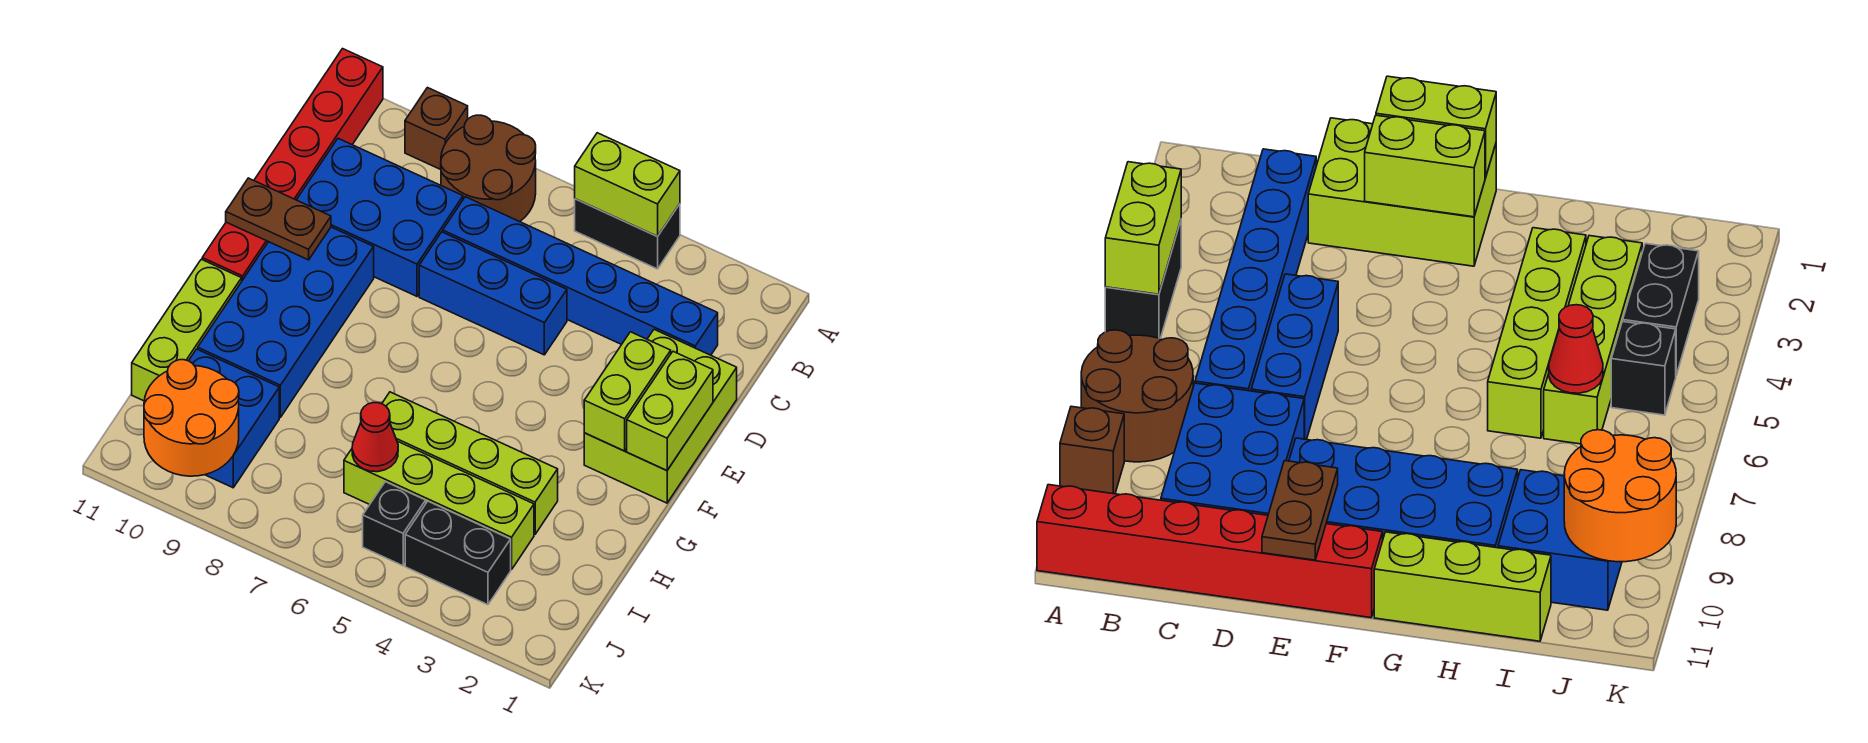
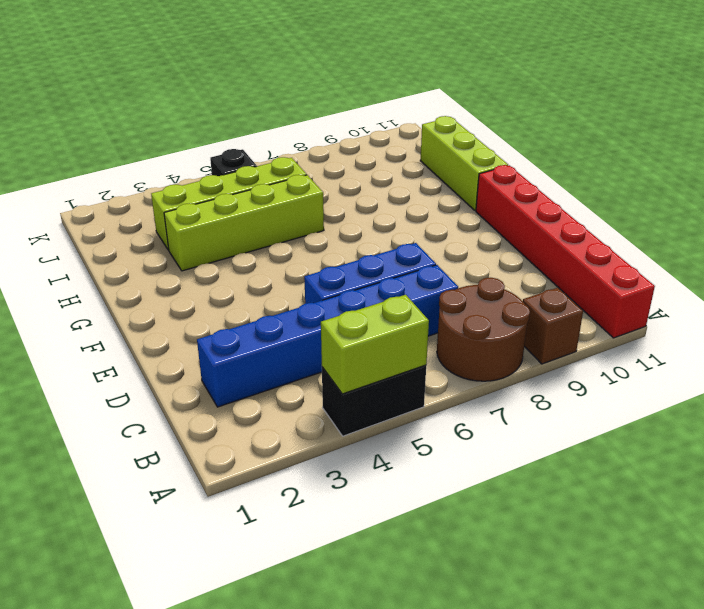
none -> blue brick C8:D10 level 1
none -> lime brick D1:F2 level 1
none -> blue brick E9:H10 level 1

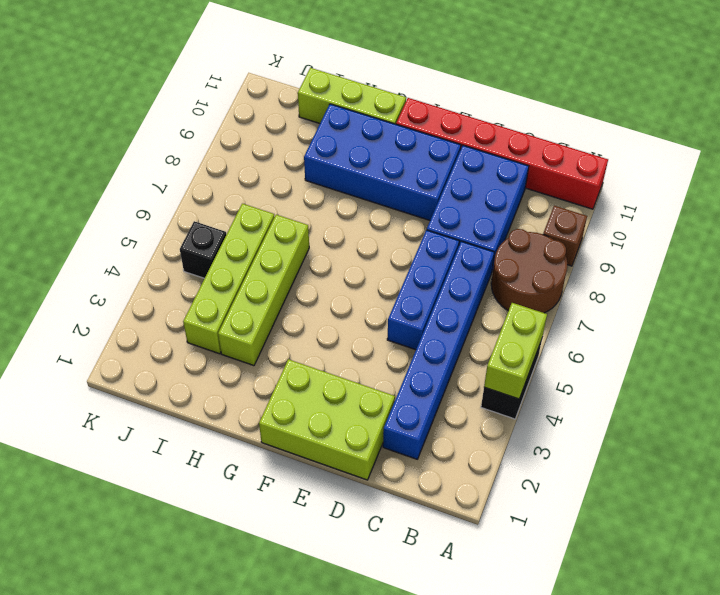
none -> blue brick I9:J10 level 1
none -> black brick J3:J4 level 1
none -> lime brick E1:F1 level 2

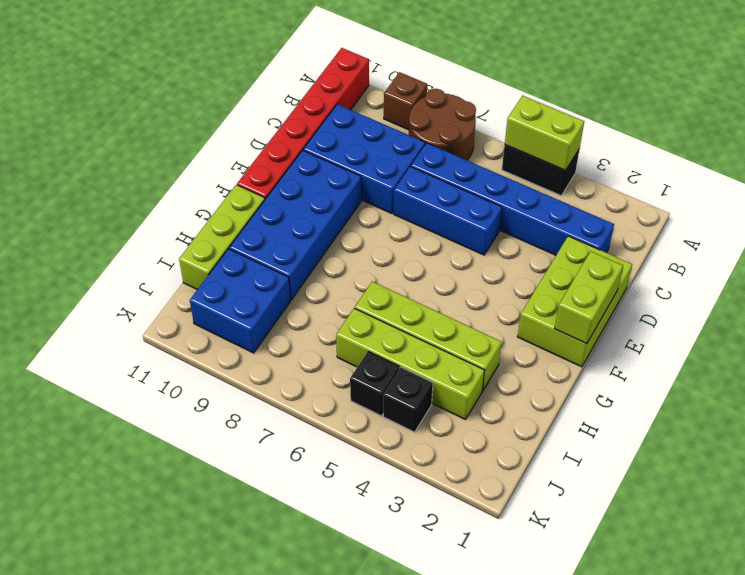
black brick J4 level 1 -> black brick J3:J4 level 1
none -> lime brick E2:F2 level 2
none -> brown plate E10:E11 level 2
none -> red cone I6 level 2

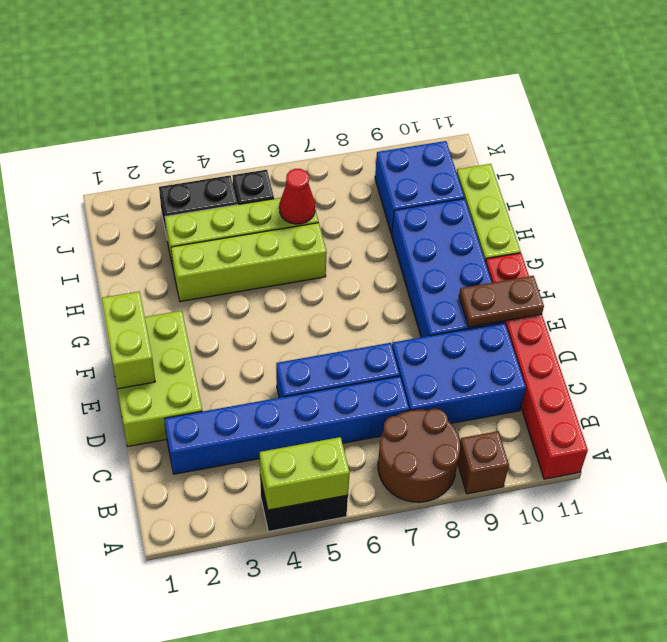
none -> lime brick E2:F2 level 2
none -> orange round brick J9:K10 level 2

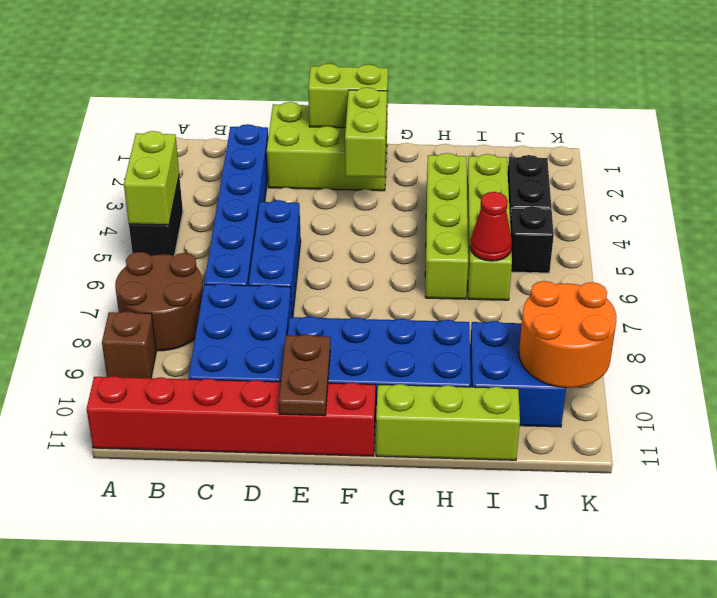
lime brick F2:F3 level 2 -> lime brick E2:F2 level 2

